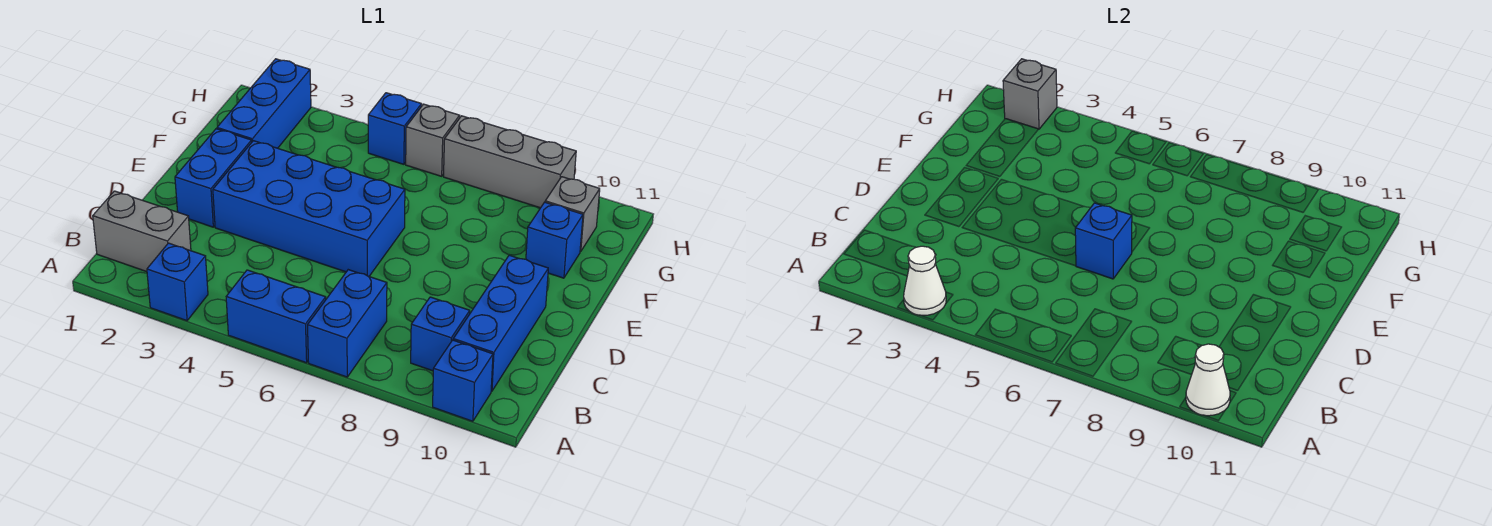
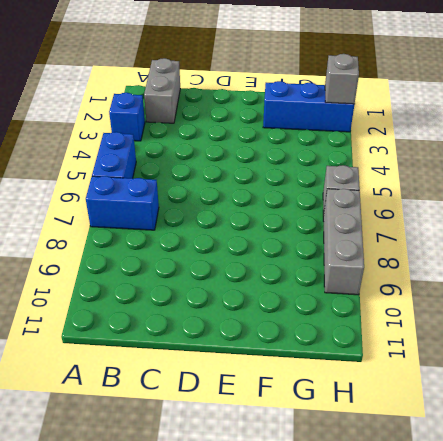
none -> blue brick A10 level 1
none -> blue brick B9 level 1
none -> blue brick B10:D10 level 1

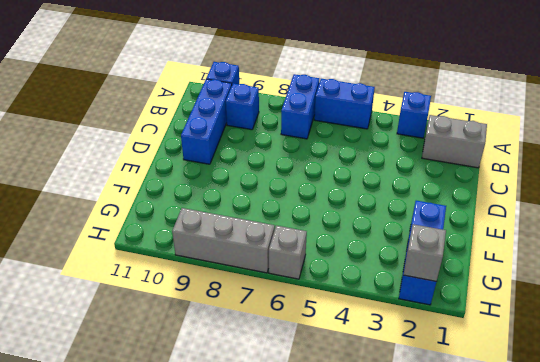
none -> blue brick D2:E2 level 1
none -> blue brick D3:E6 level 1
none -> blue brick F10 level 1

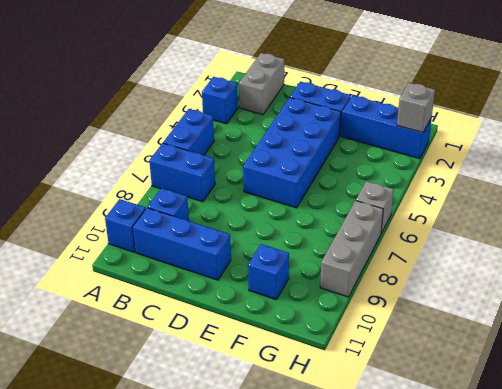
none -> grey brick G10 level 1
none -> blue brick H5 level 1
none -> white cone A3 level 2

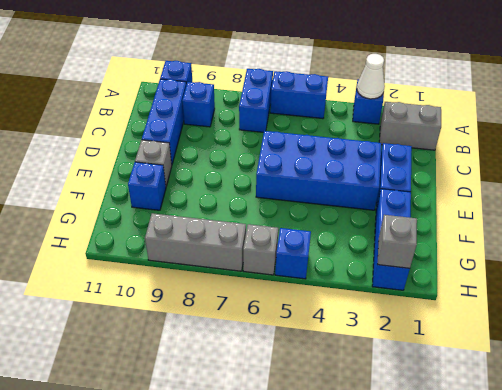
grey brick E10 level 1 -> grey brick G10 level 1
none -> white cone A10 level 2
none -> blue brick D6 level 2

